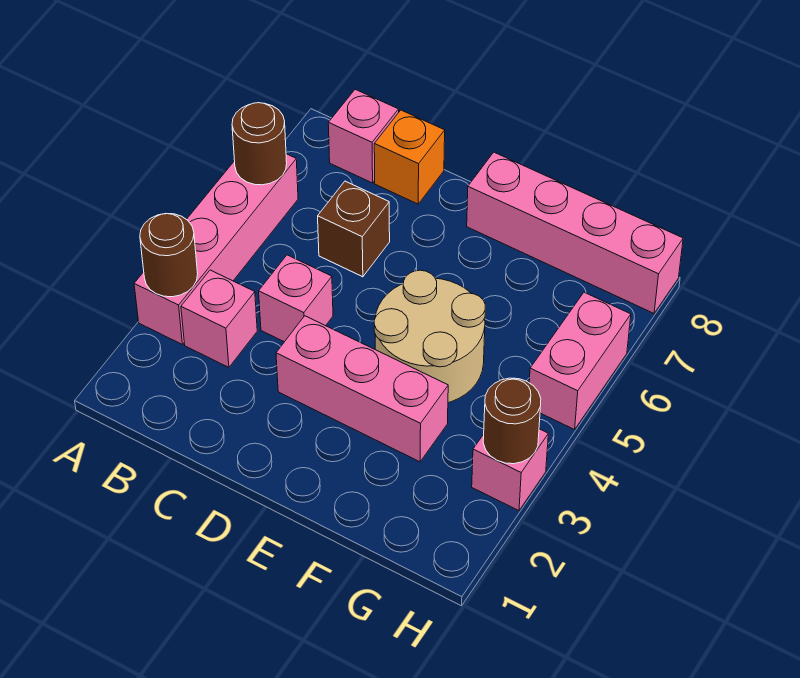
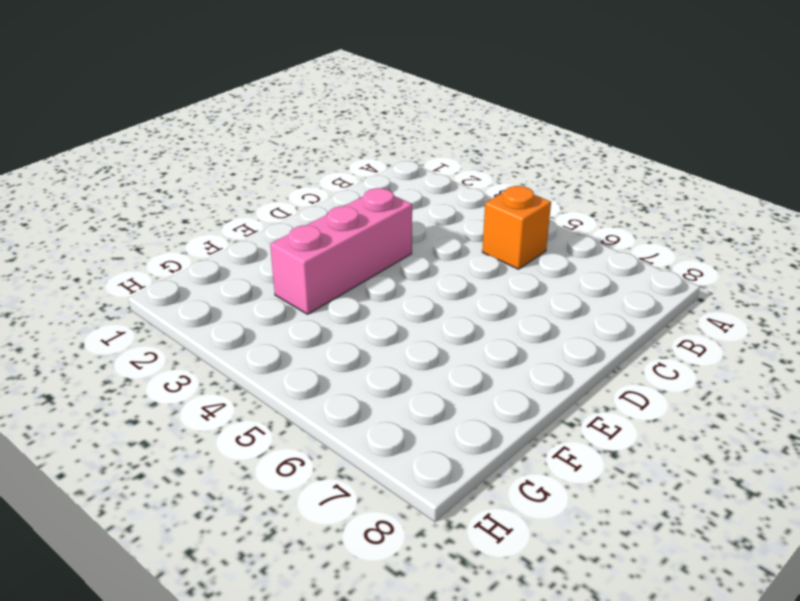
orange brick B5 level 1 -> orange brick C8 level 1
none -> pink brick A3:A6 level 1
none -> pink brick B3 level 1
none -> pink brick B8 level 1

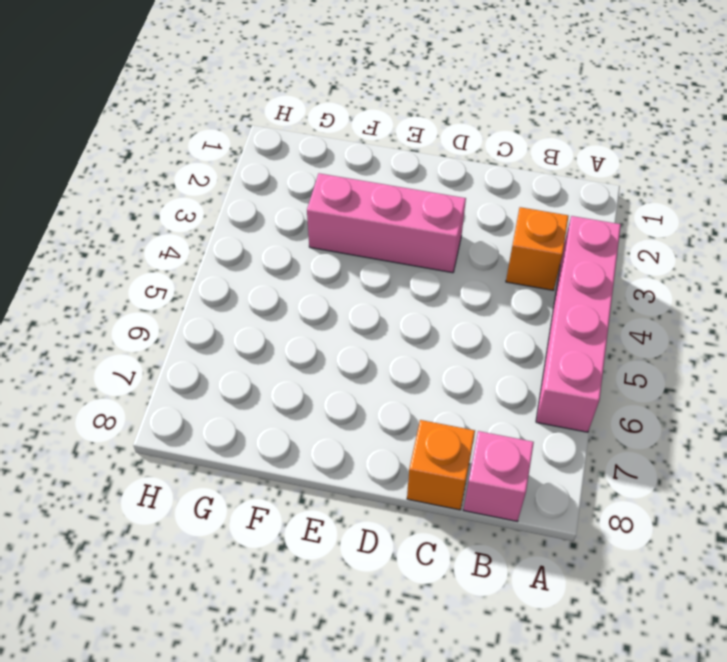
orange brick B3 level 1 -> pink brick B3 level 1
none -> pink brick C4 level 1
none -> brown brick C6 level 1
none -> tan round brick E4:F5 level 1

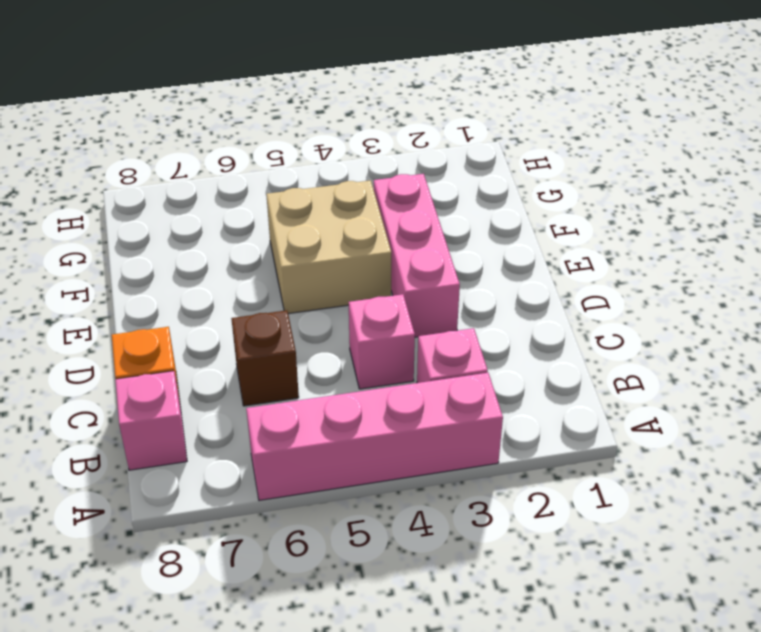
tan brick E4:F5 level 1 -> tan round brick E4:F5 level 1
none -> pink brick E8:H8 level 1
none -> pink brick H3 level 1
none -> pink brick H5:H6 level 1

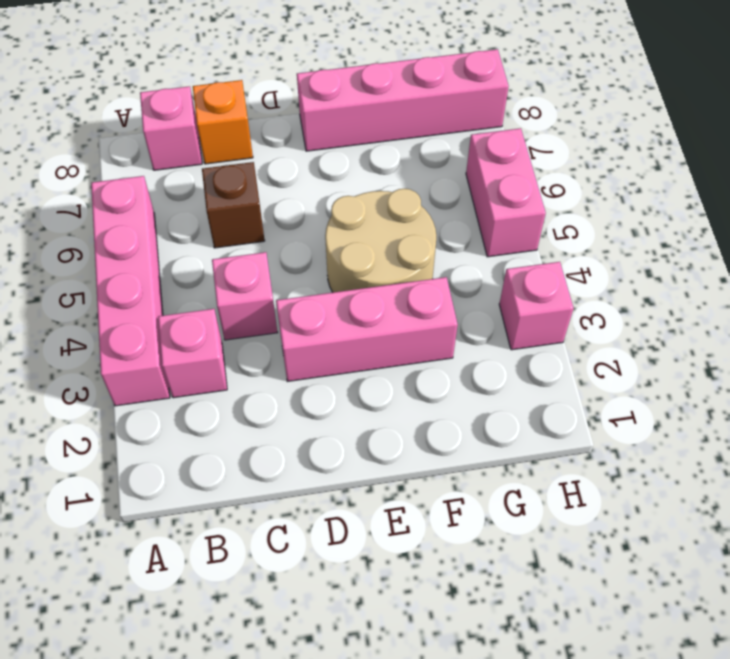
none -> brown round brick A3 level 2
none -> brown round brick A6 level 2
none -> brown round brick H3 level 2

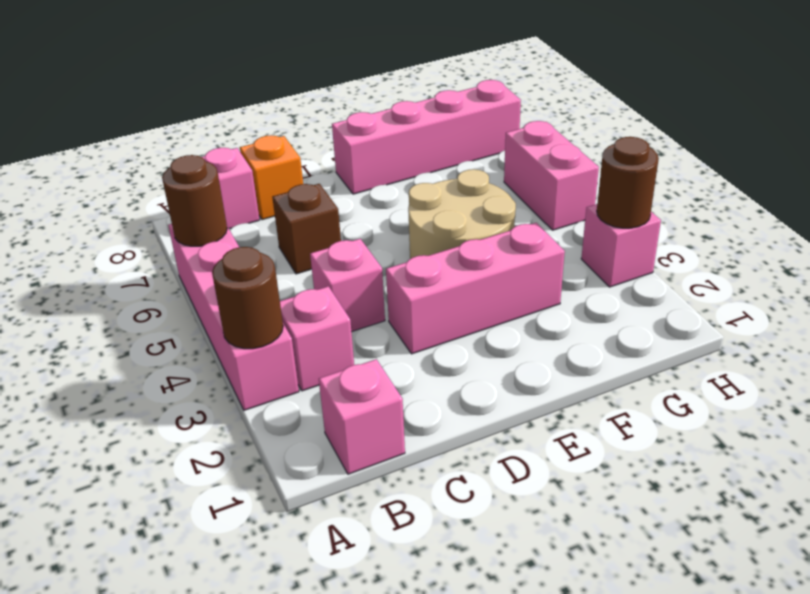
pink brick B1 level 1 -> none

